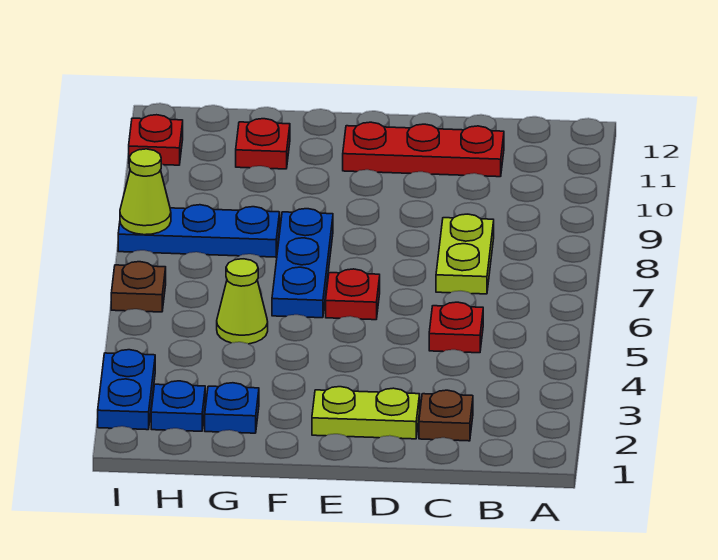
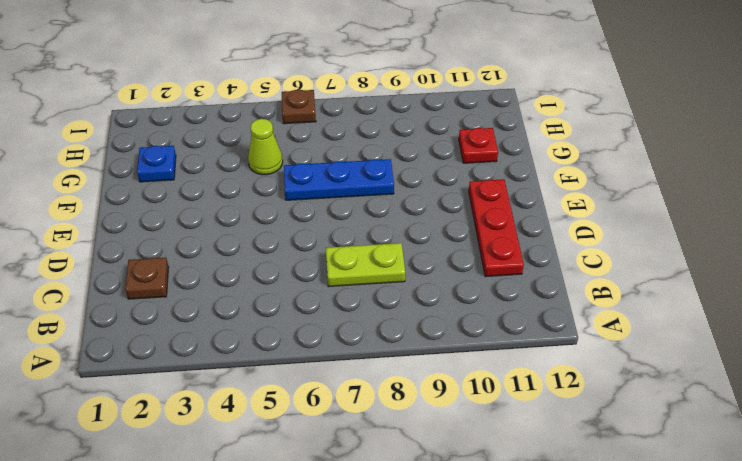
none -> red plate C5 level 1
none -> lime plate D2:E2 level 1
none -> red plate E6 level 1

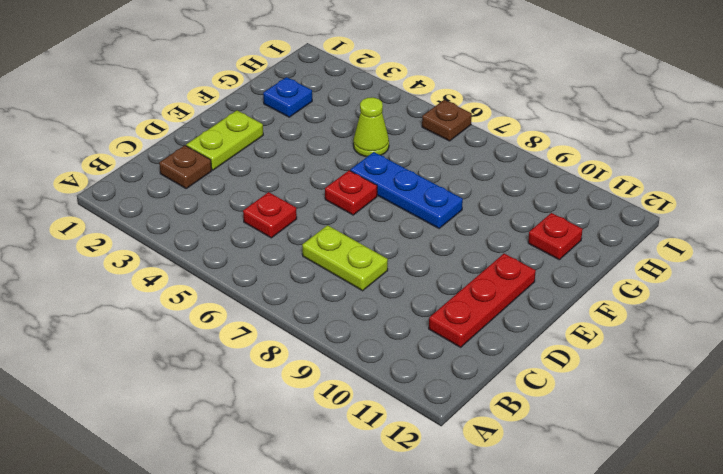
none -> blue plate G8:I8 level 1
none -> blue plate H2 level 1
none -> blue plate I2:I3 level 1

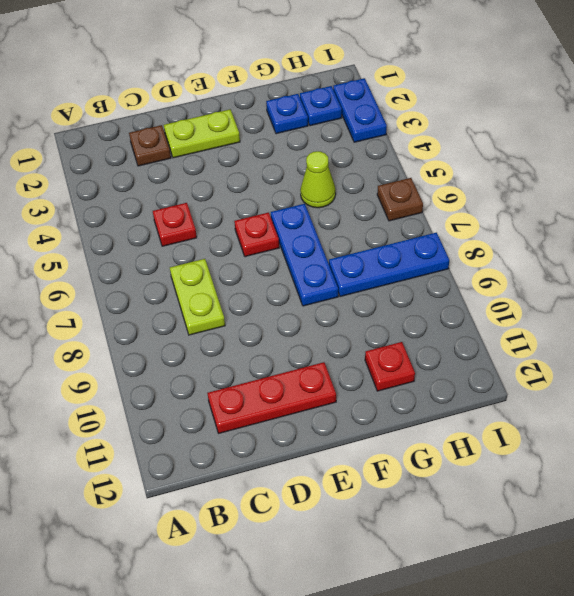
none -> red plate I11 level 1
none -> lime cone I8 level 2

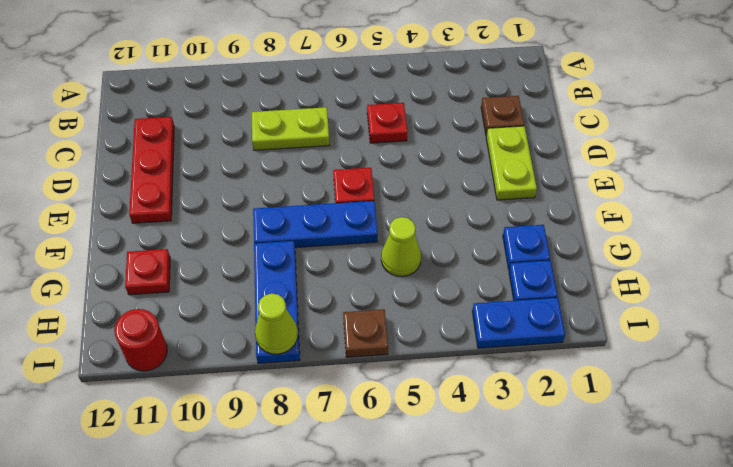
red round brick I11 level 1 -> red plate I11 level 1

